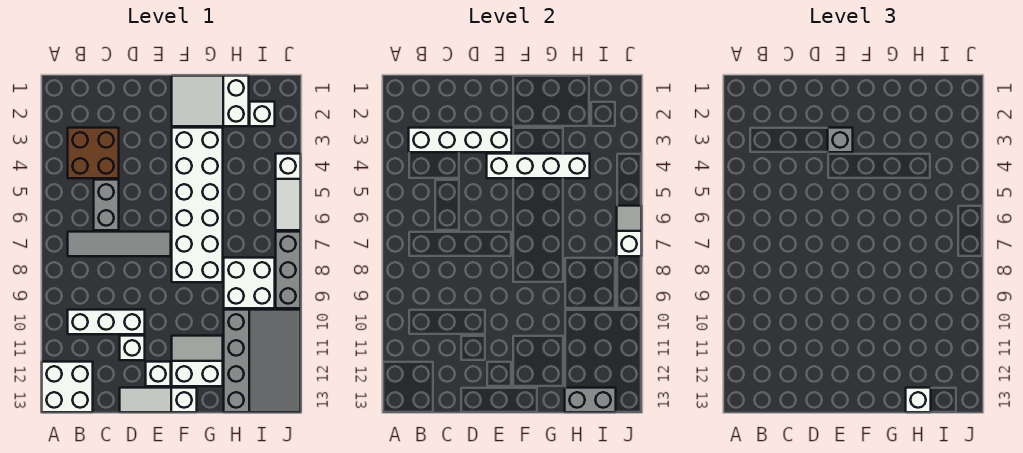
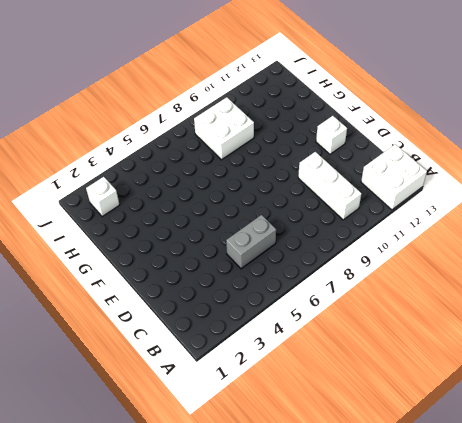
none -> brown brick B3:C4 level 1
none -> grey tile B7:E7 level 1
none -> white brick D11 level 1

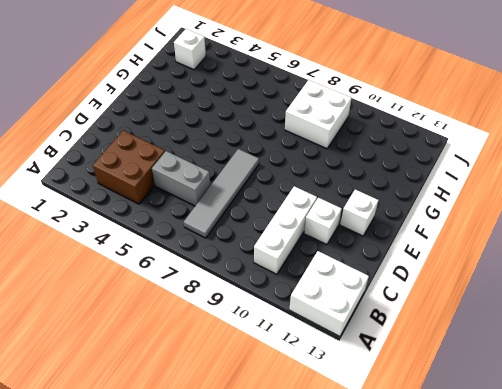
none -> white slope D13:F13 level 1 top F
none -> white slope F1:H2 level 1 top H
none -> white brick F3:G8 level 1

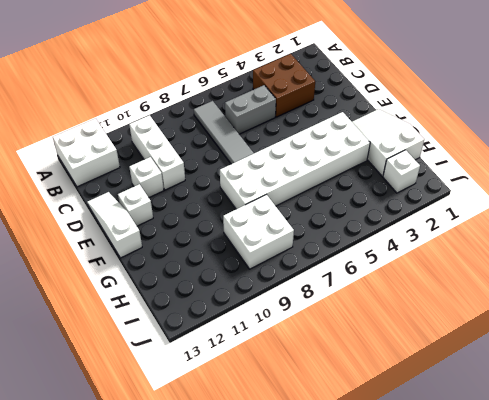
none -> white slope F11:G12 level 1 top 12
none -> grey slope H10:J13 level 1 top H
none -> white slope J4:J6 level 1 top 4

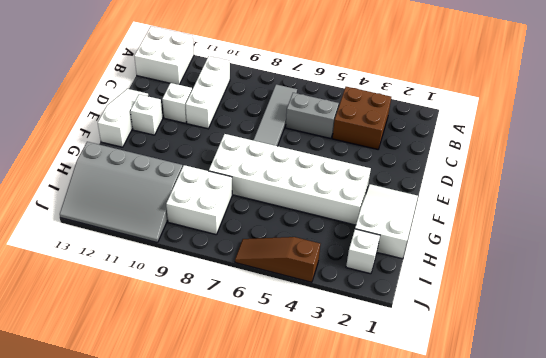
brown slope J4:J6 level 1 top 4 -> white slope J4:J6 level 1 top 4
none -> white slope F11:G12 level 1 top 12
none -> grey brick J7:J9 level 1
none -> white brick B3:E3 level 2

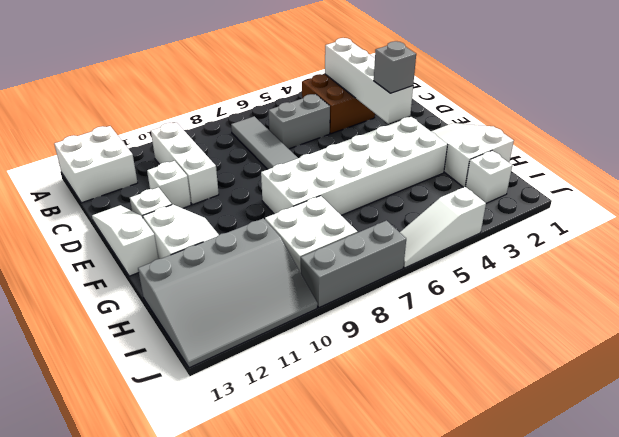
none -> white brick E4:H4 level 2
none -> grey brick H13:I13 level 2
none -> white slope J6:J7 level 2 top 7

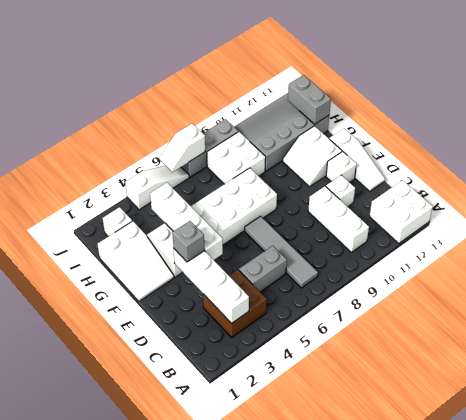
none -> white brick H13 level 3

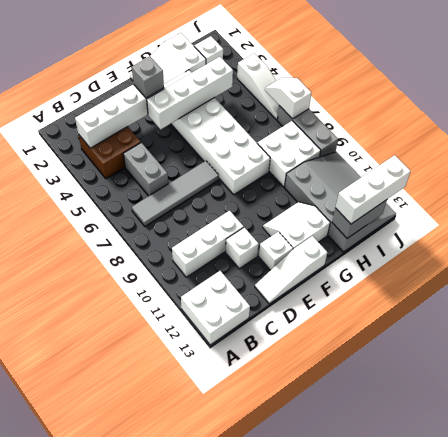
white brick H13:J13 level 3 -> white brick H13 level 3

